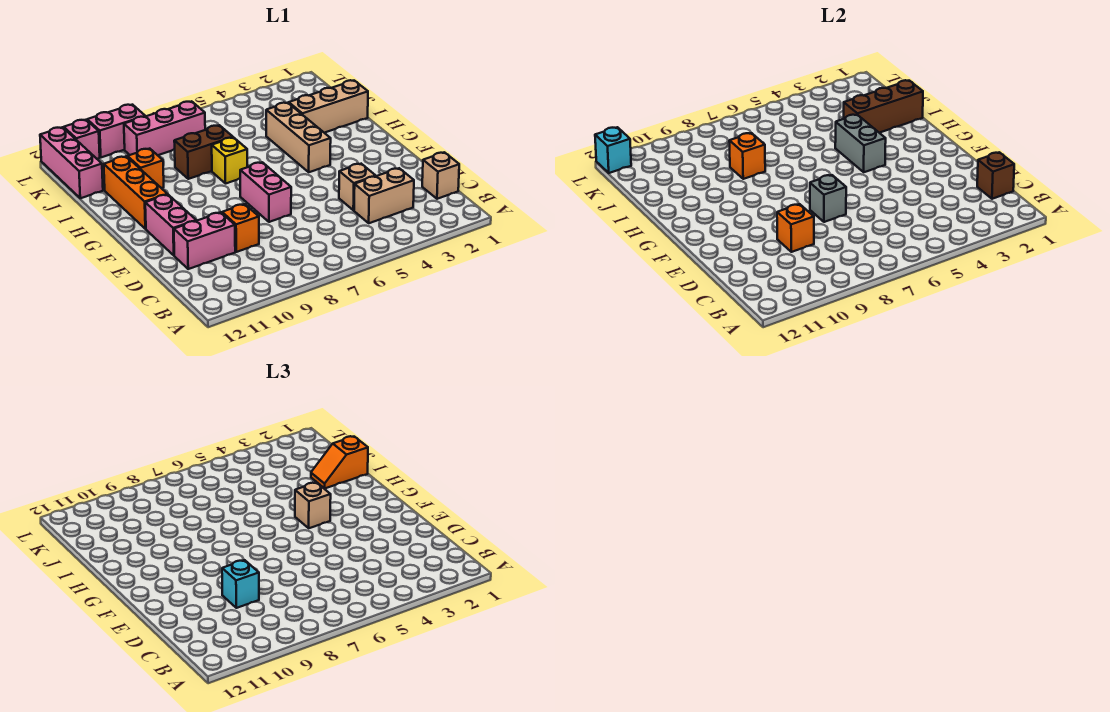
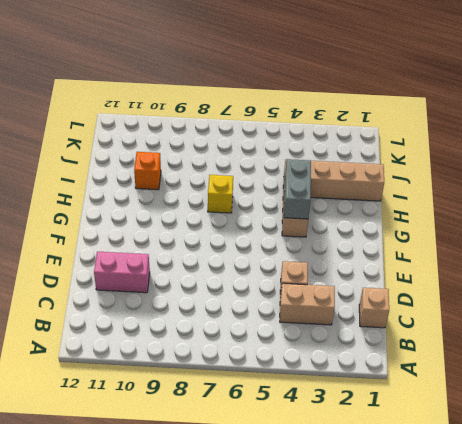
none -> orange brick D9 level 1
none -> pink brick E7:F7 level 1
none -> pink brick E11:F11 level 1

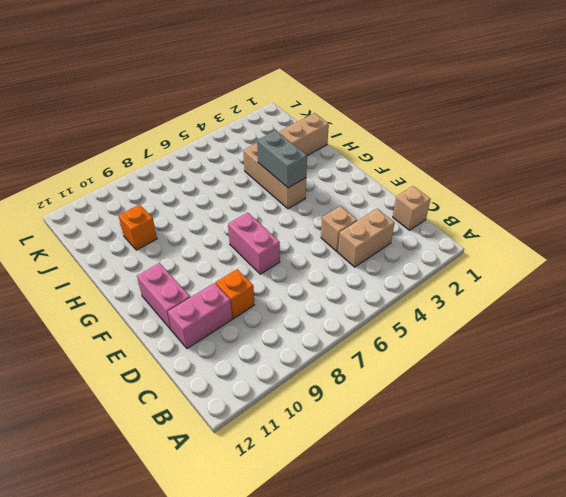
none -> orange brick G11:I11 level 1
none -> yellow brick H7 level 1
none -> brown brick I7:I8 level 1

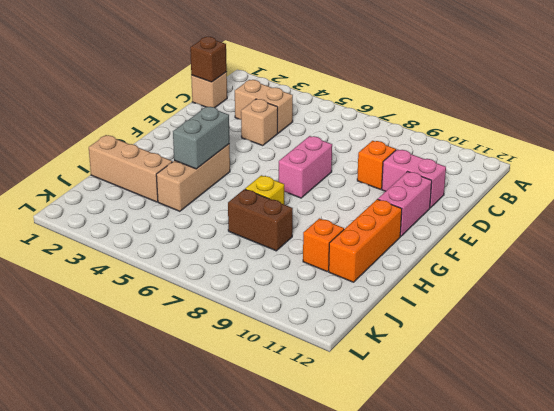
none -> pink brick J12:L12 level 1
none -> pink brick K7:K9 level 1
none -> pink brick L9:L10 level 1

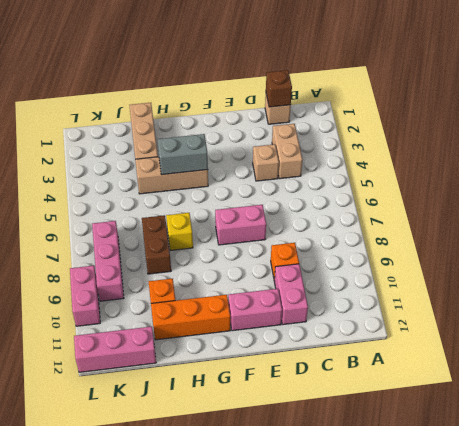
none -> pink brick L11 level 1
none -> orange brick D9 level 2
none -> grey brick E7 level 2

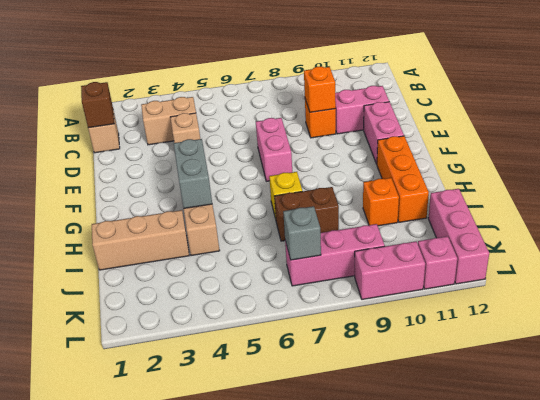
grey brick K7 level 2 -> grey brick E7 level 2
none -> brown brick I1:I3 level 2
none -> orange brick I8 level 2
none -> cyan brick L12 level 2

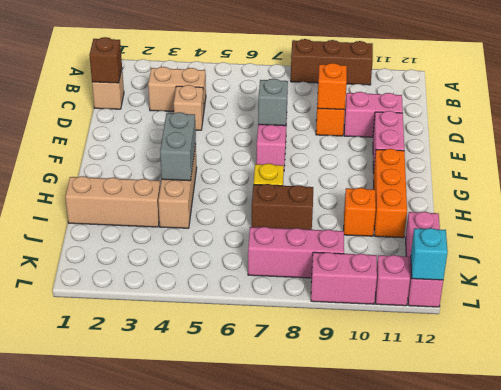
brown brick A8:A10 level 1 -> brown brick I1:I3 level 2
none -> orange brick I8 level 2
none -> cyan brick D9 level 3
none -> tan brick G4 level 3

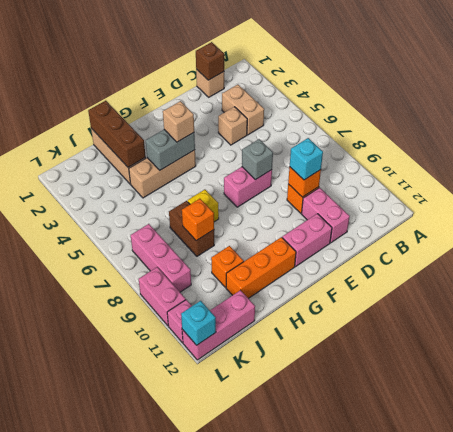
none -> orange slope I1:I2 level 3 top 1

